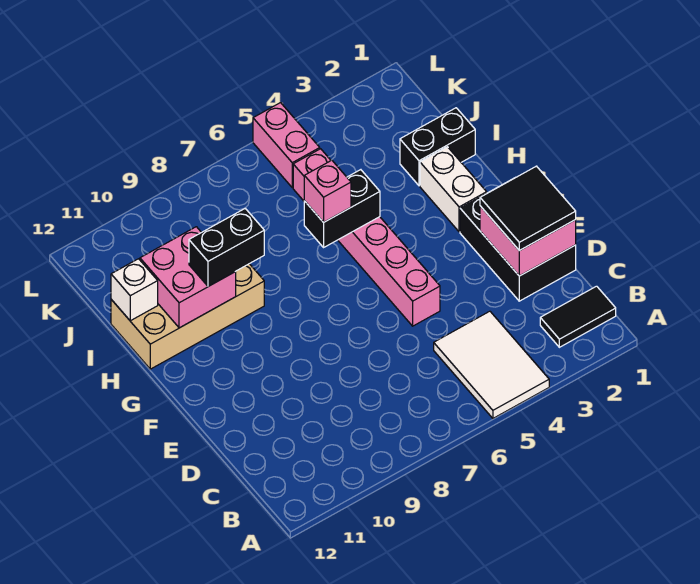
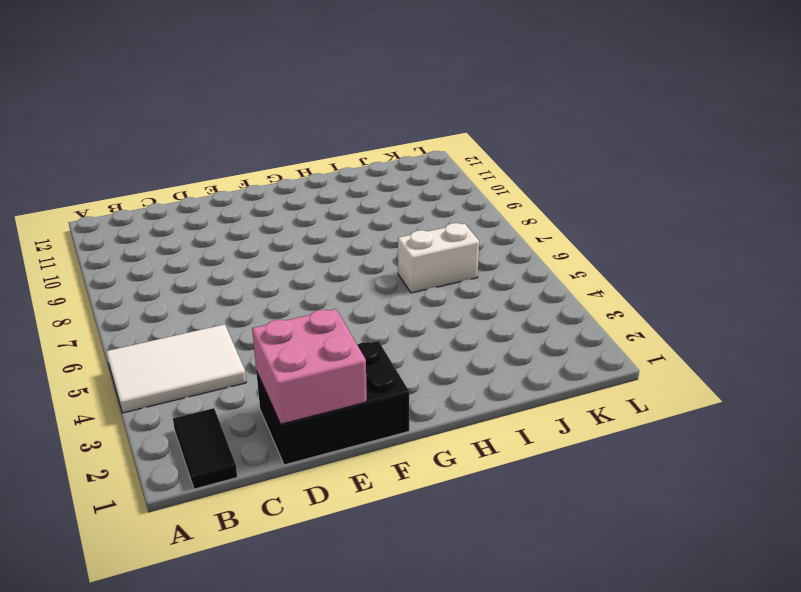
white brick I6:J6 level 1 -> white brick G2:H2 level 1
none -> pink brick E5:J5 level 1
none -> tan brick H9:I12 level 1
none -> black brick I1:I2 level 1

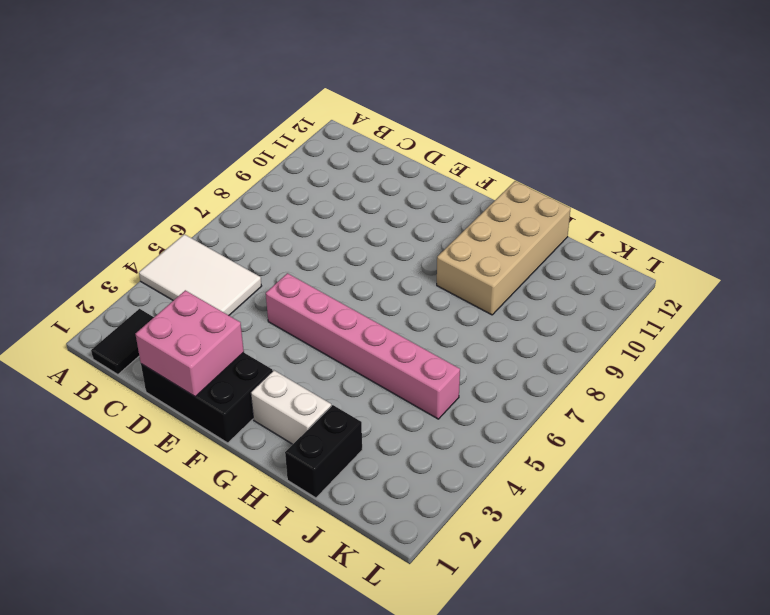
none -> pink brick K5:L5 level 1
none -> black brick H5:H6 level 2
none -> pink brick H10:I11 level 2

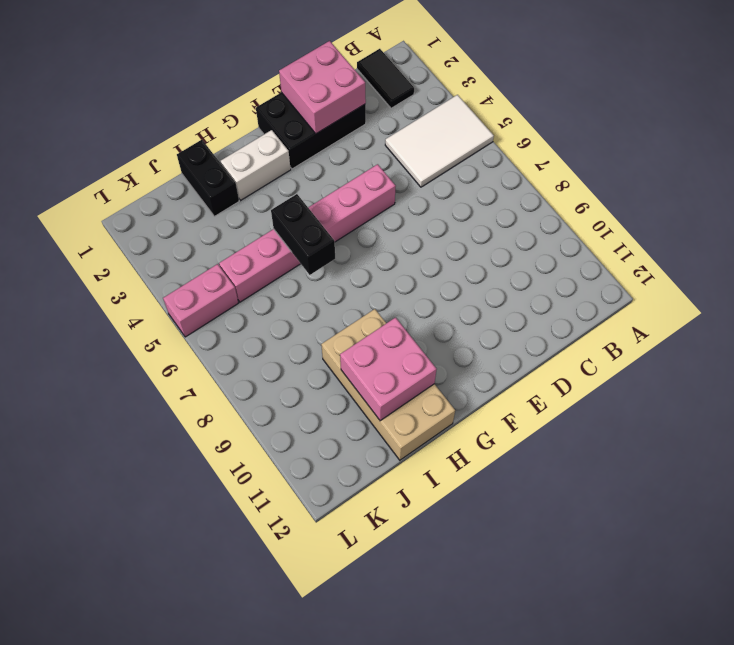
none -> white brick I12 level 2
none -> black tile D1:E2 level 3
none -> pink brick H6 level 3

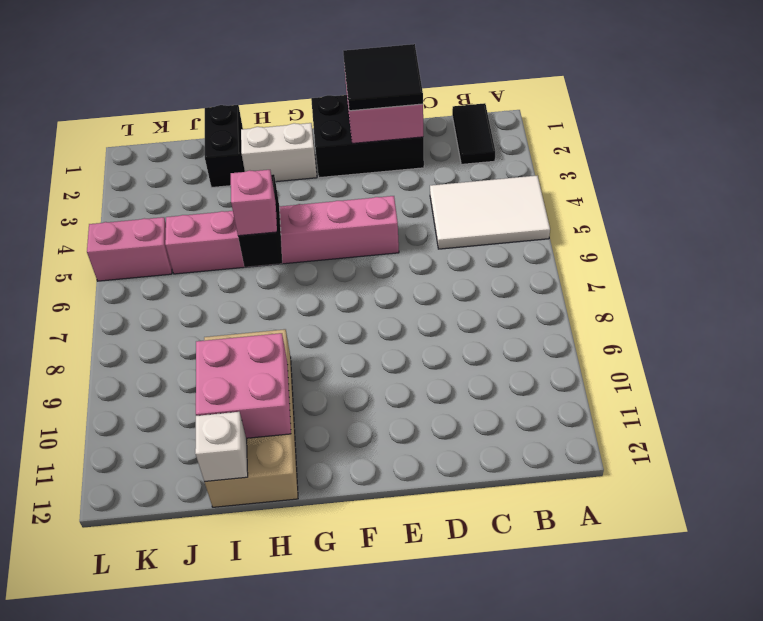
none -> black brick H9:H10 level 3

